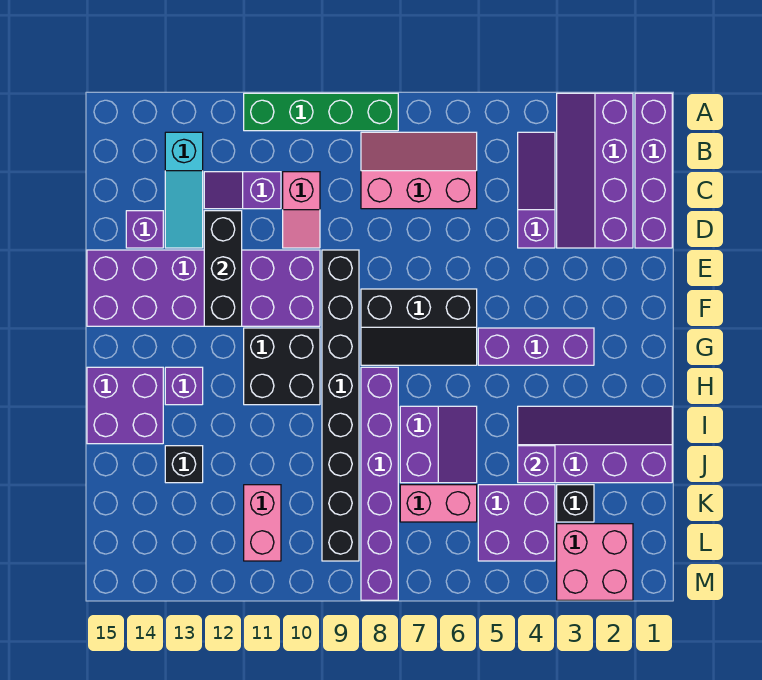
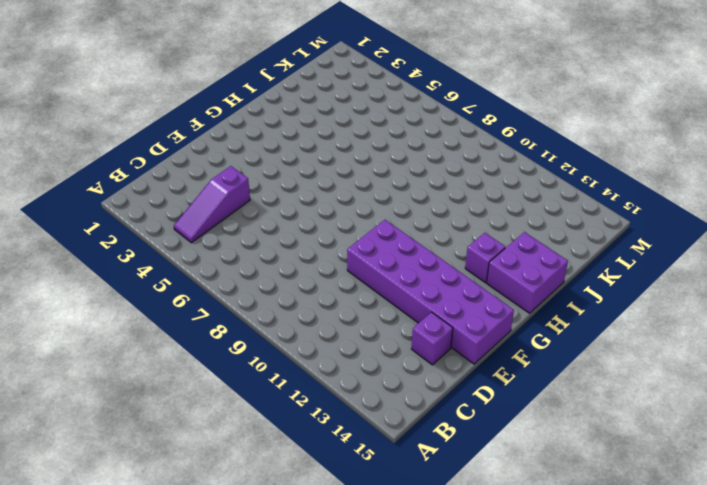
none -> purple brick A1:D1 level 1
none -> purple slope A2:D3 level 1 top 2
none -> green brick A8:A11 level 1

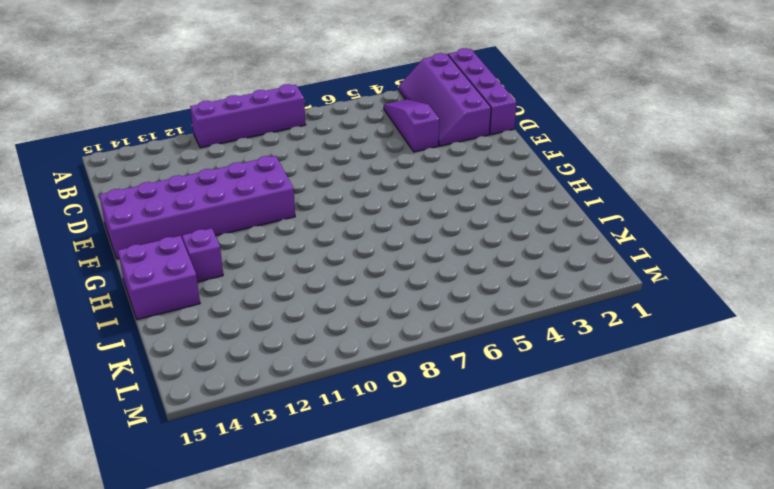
purple brick A8:A11 level 1 -> green brick A8:A11 level 1
none -> pink slope B6:C8 level 1 top C
none -> cyan slope B13:D13 level 1 top B
none -> pink slope C10:D10 level 1 top C

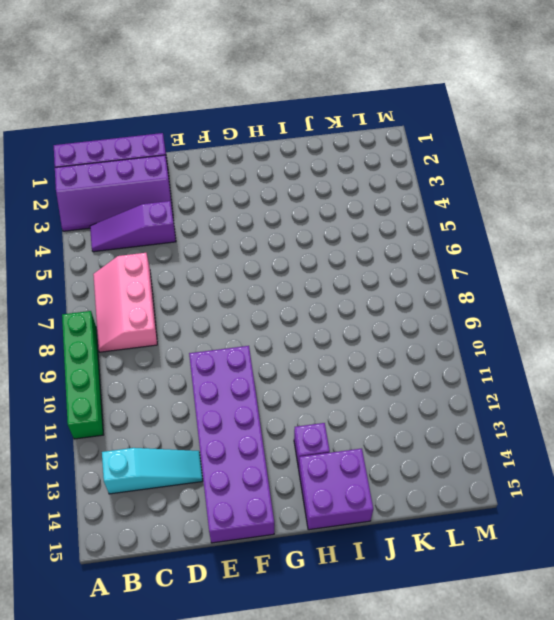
none -> pink slope C10:D10 level 1 top C
none -> purple slope C11:C12 level 1 top 11
none -> purple brick D14 level 1

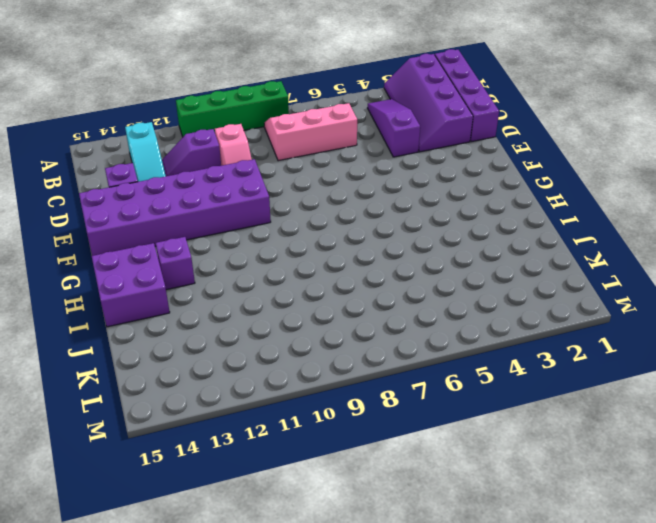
none -> black brick E9:L9 level 1
none -> black slope F6:G8 level 1 top F
none -> purple brick G3:G5 level 1

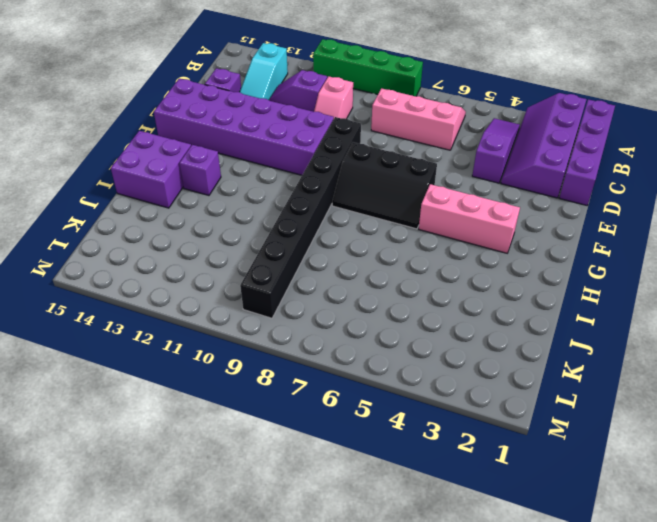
pink brick G3:G5 level 1 -> purple brick G3:G5 level 1
none -> black brick G10:H11 level 1
none -> purple brick H8:M8 level 1
none -> purple slope I1:J4 level 1 top J

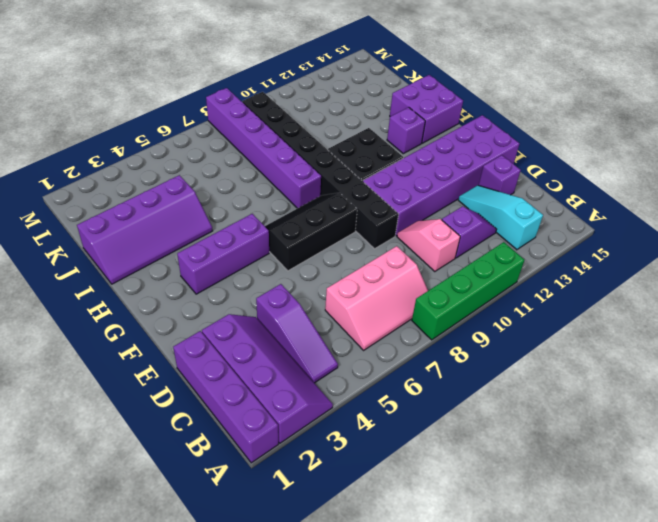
none -> purple slope I6:J7 level 1 top 7
none -> black brick J13 level 1
none -> black brick K3 level 1

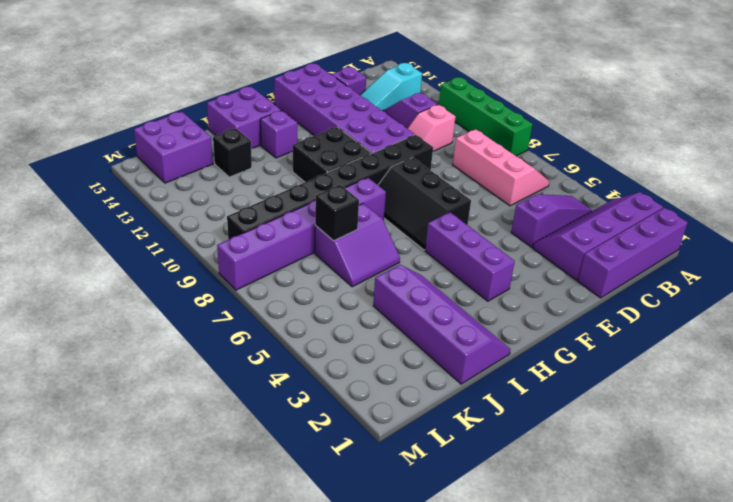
black brick J7 level 2 -> black brick K3 level 1
purple brick K14:L15 level 1 -> purple brick K4:L5 level 1
none -> pink brick K6:K7 level 1
none -> pink brick K11:L11 level 1
none -> pink brick L2:M3 level 1

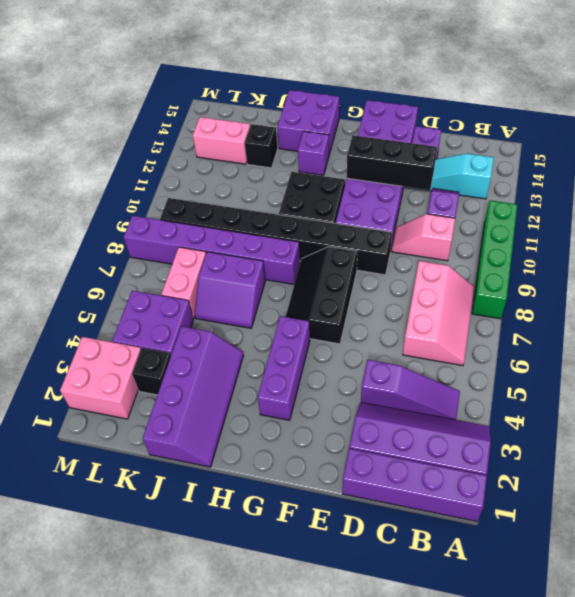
pink brick K13:L13 level 1 -> pink brick K11:L11 level 1
none -> purple brick J4 level 2

